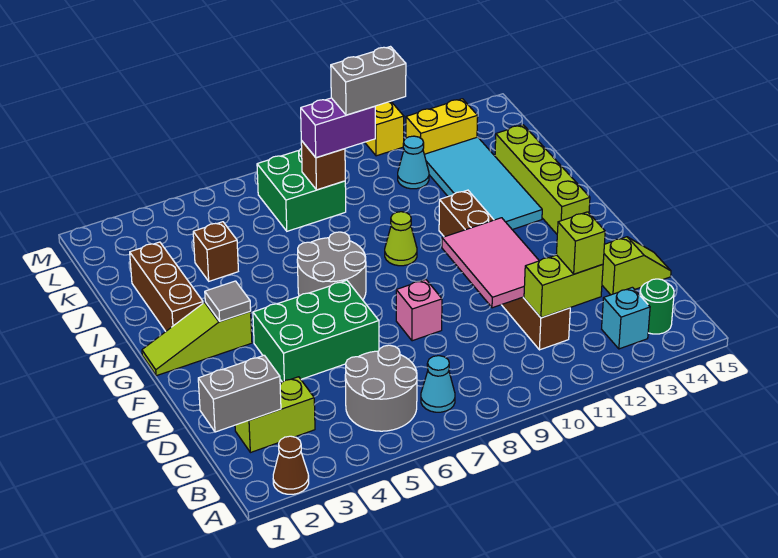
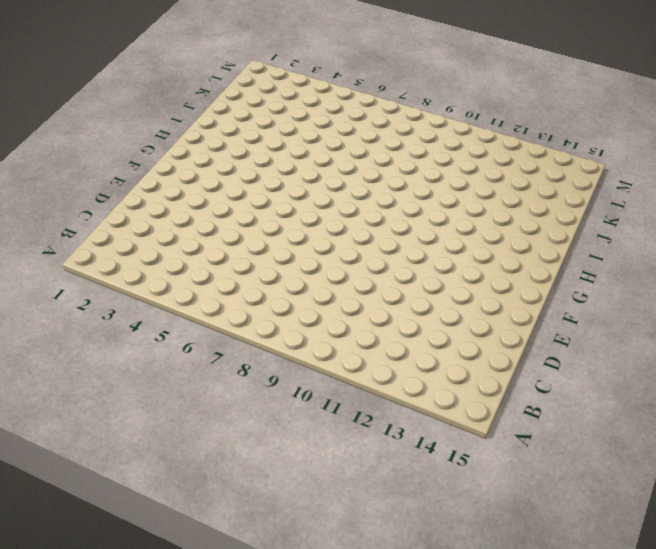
none -> brown cone A2 level 1
none -> grey round brick B5:C6 level 1
none -> cyan cone B7 level 1

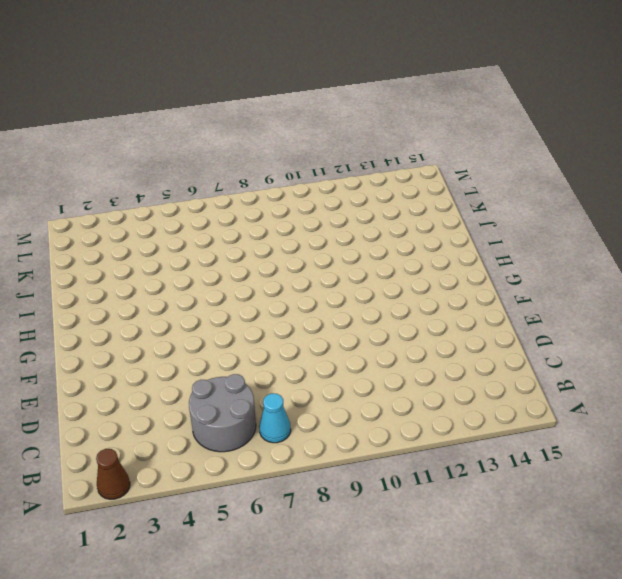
none -> cyan brick B13 level 1
none -> green round brick B14 level 1
none -> lime brick C2:C3 level 1

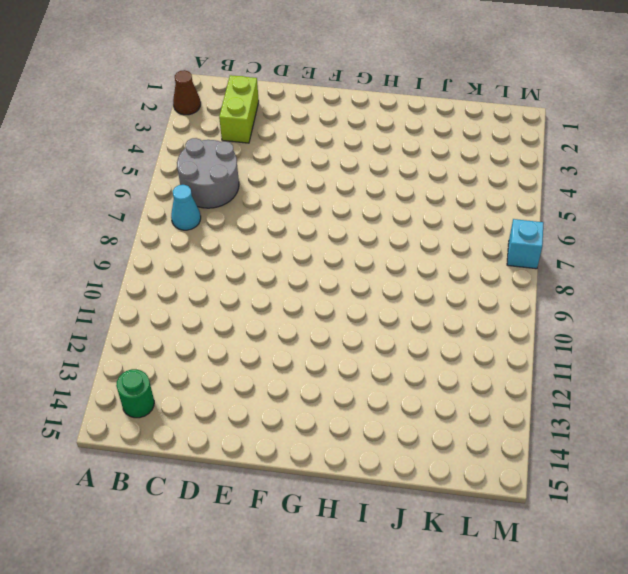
cyan brick M7 level 1 -> cyan brick B13 level 1
none -> brown brick C11:H11 level 1
none -> lime slope D14:D15 level 1 top 14
none -> green brick E4:F6 level 1

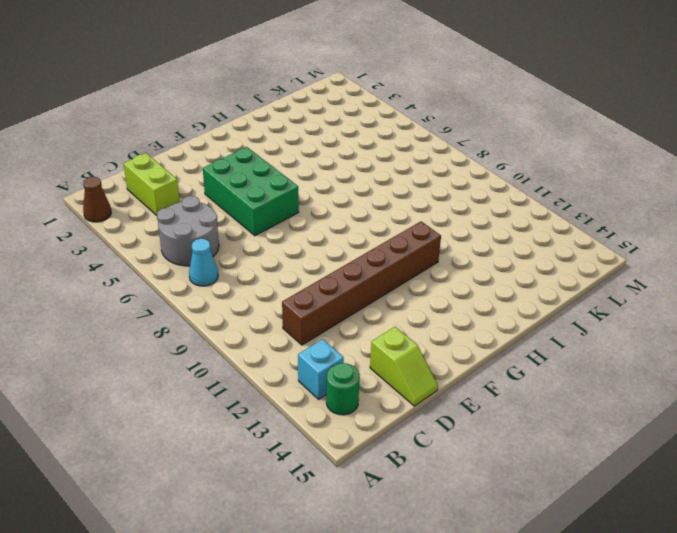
none -> pink brick E8 level 1
none -> lime slope G1:G3 level 1 top 3
none -> grey round brick G6:H7 level 1

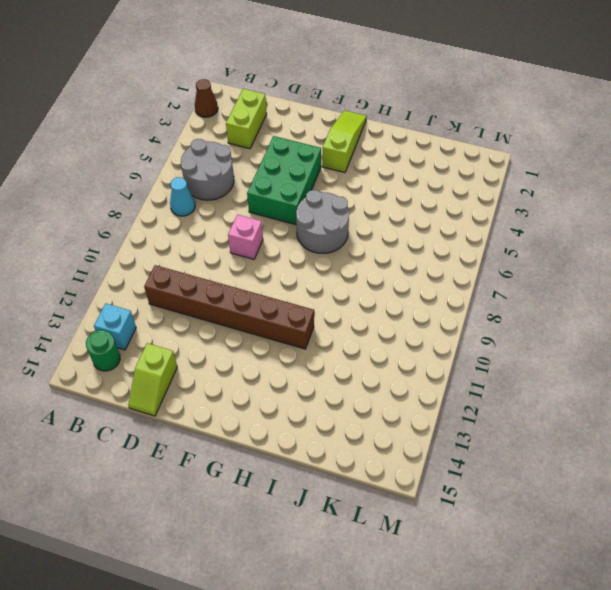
none -> lime brick G14:J14 level 1
none -> brown brick H2:J2 level 1
none -> lime cone H9 level 1

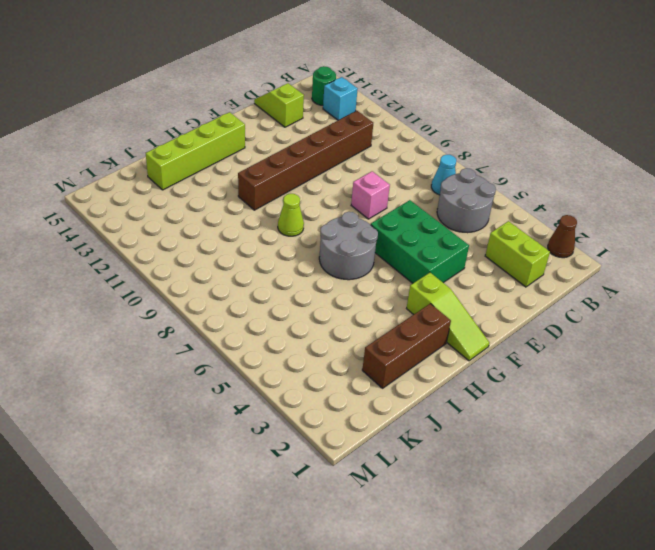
none -> cyan tile H12:K13 level 1
none -> brown brick J4 level 1
none -> green brick K7:L8 level 1

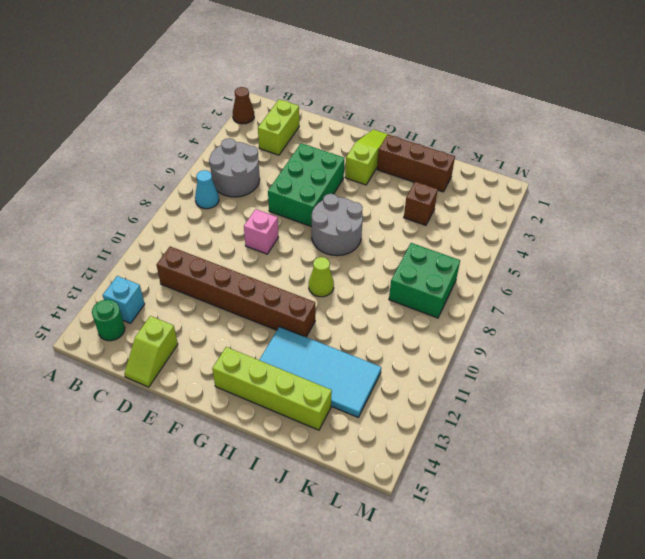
none -> cyan cone K11 level 1
none -> yellow brick L12:L13 level 1
none -> yellow brick M11 level 1

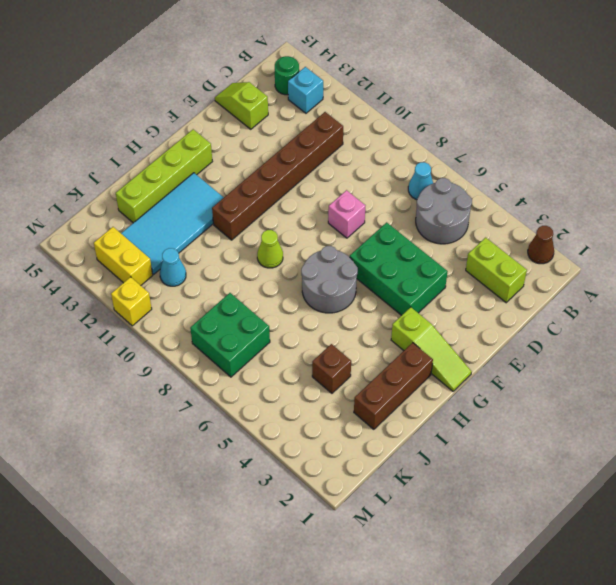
none -> grey brick C1:C2 level 2
none -> lime brick C11:C12 level 2
none -> pink tile D10:F11 level 2

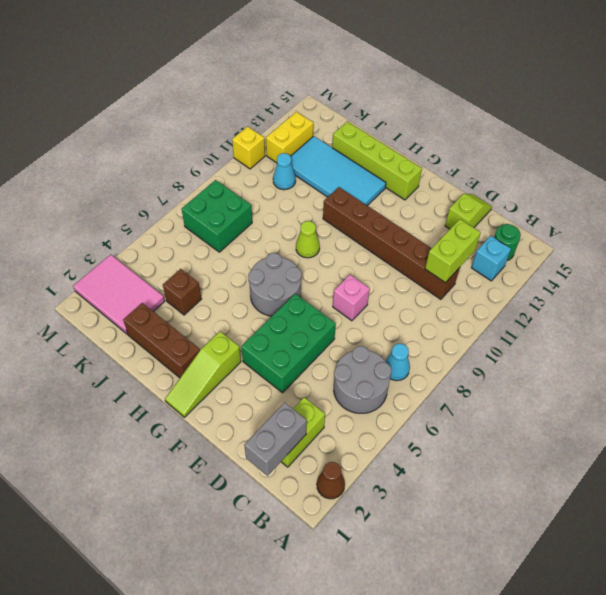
pink tile K2:M3 level 1 -> pink tile D10:F11 level 2
none -> grey tile G3 level 2
none -> brown brick K8 level 2
none -> lime brick C12 level 3

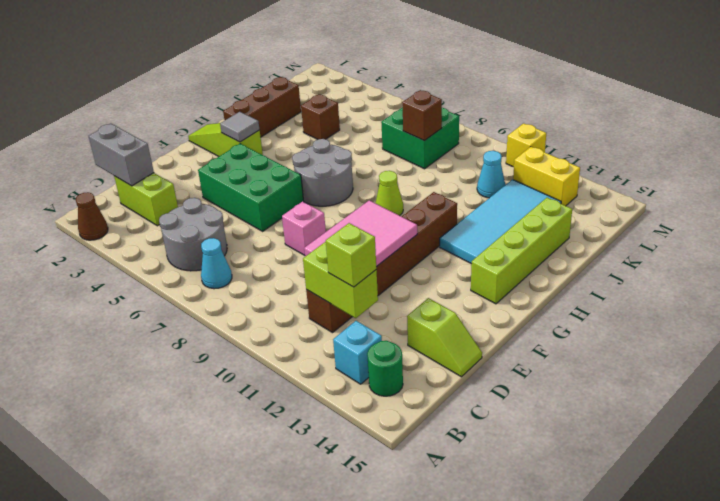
none -> purple brick K8:K9 level 3
none -> grey brick K9:K10 level 4

